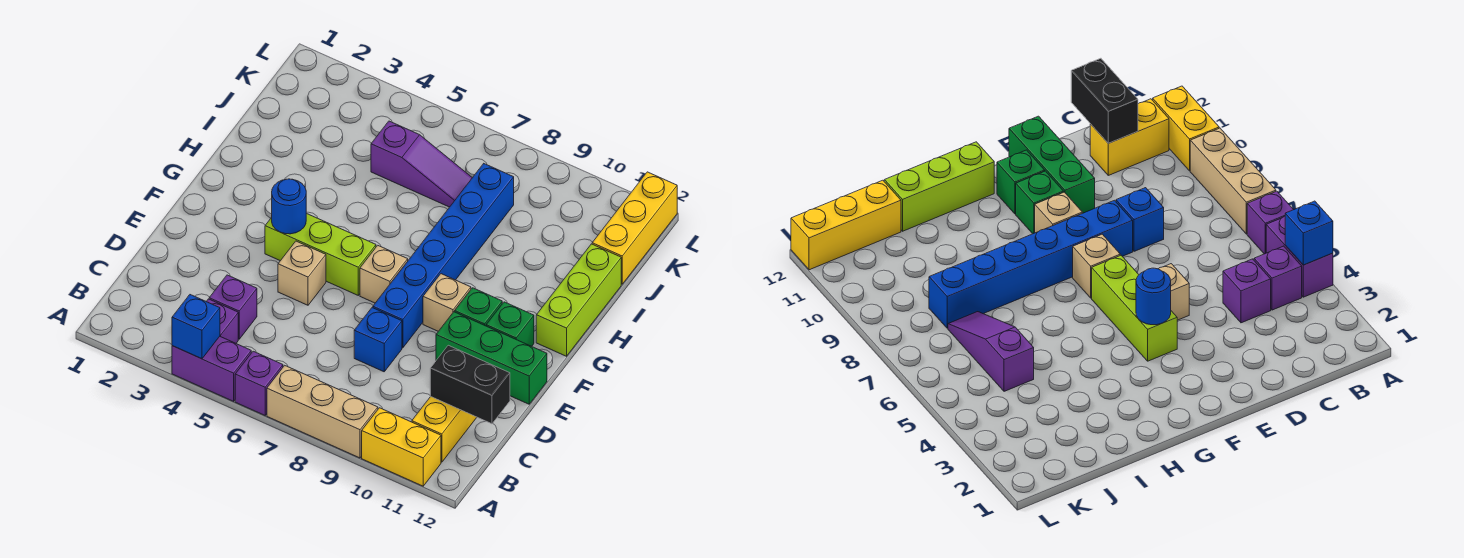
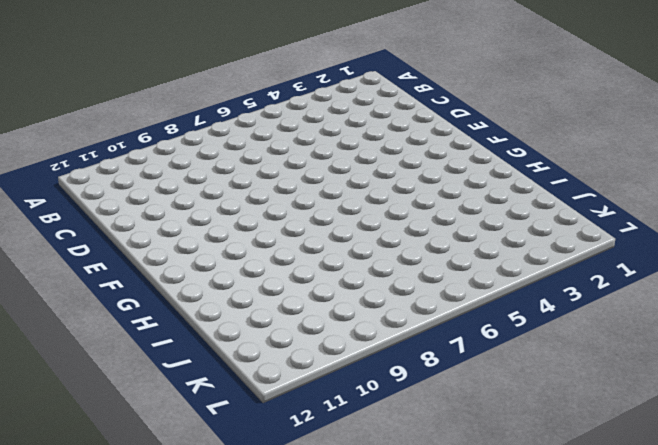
none -> purple brick A4:A5 level 1
none -> purple brick A6 level 1
none -> tan brick A7:A9 level 1

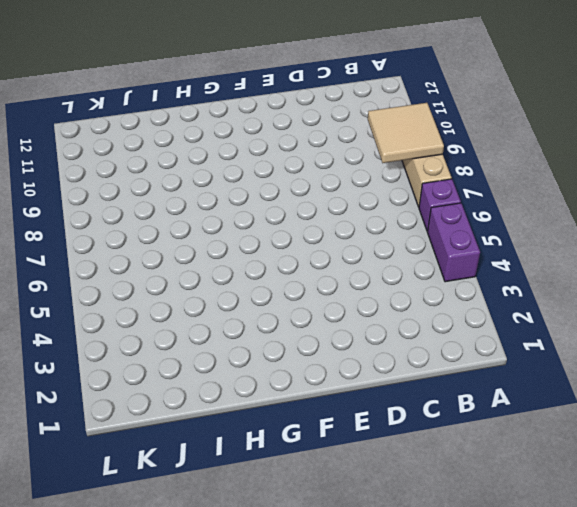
tan tile A8:B9 level 2 -> none
none -> yellow brick A10:A11 level 1
none -> purple brick B4 level 1
none -> yellow brick B11:C11 level 1

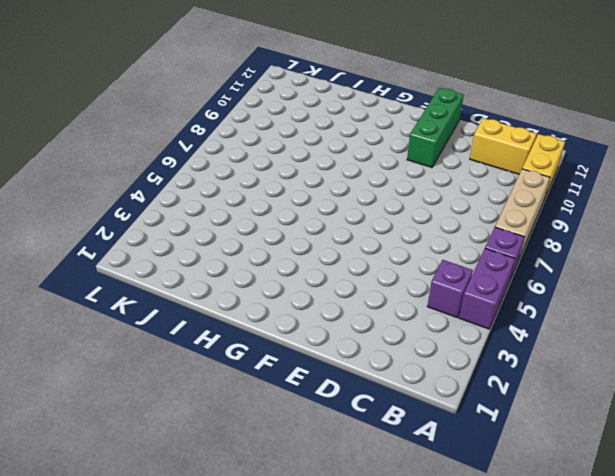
none -> purple brick C4 level 1
none -> blue brick D8 level 1
none -> tan brick E5 level 1

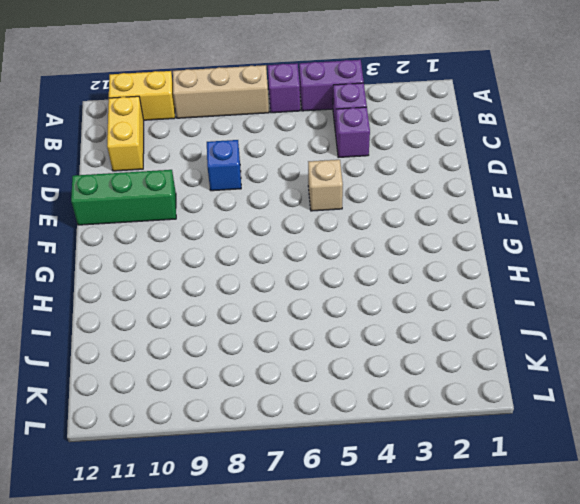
none -> blue brick E8:J8 level 1
none -> lime brick F4:F6 level 1
none -> tan brick F7 level 1

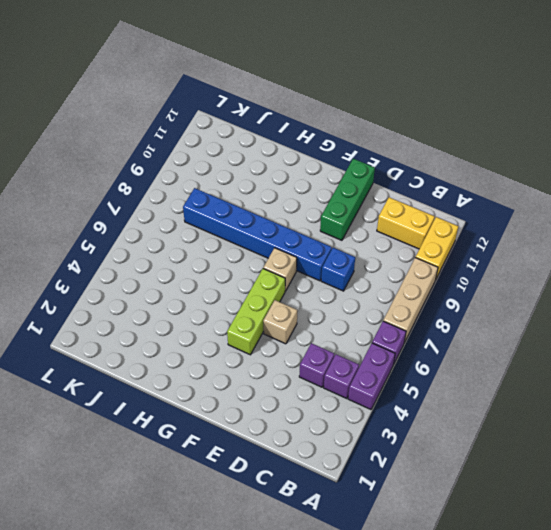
none -> tan brick F9 level 1
none -> green brick F10 level 1
none -> green brick F11 level 1

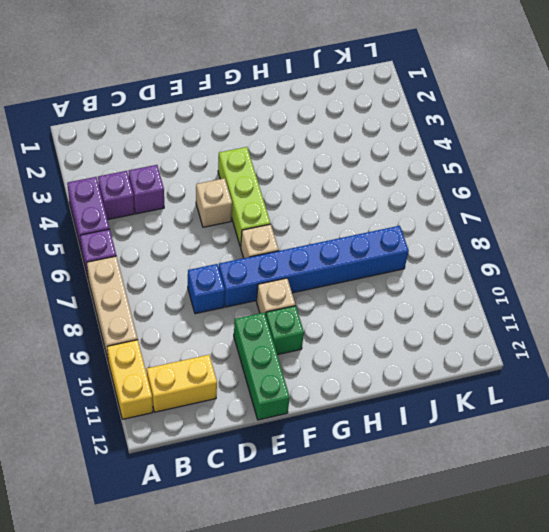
none -> green brick F11 level 1
none -> lime brick G12:I12 level 1
none -> purple slope J5:J7 level 1 top 5

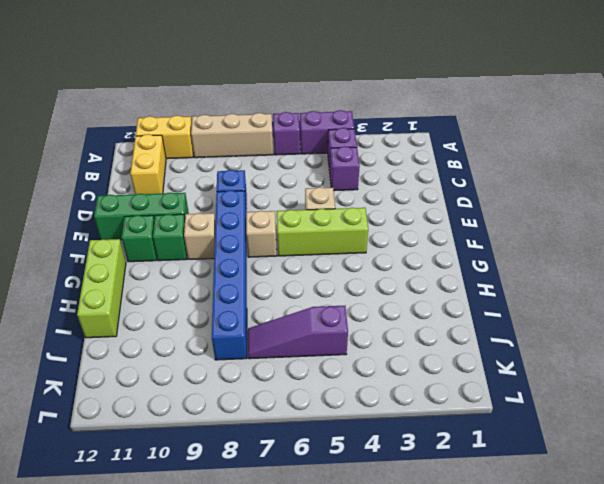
none -> yellow brick J12:L12 level 1
none -> blue brick A4 level 2
none -> black brick C11:C12 level 2

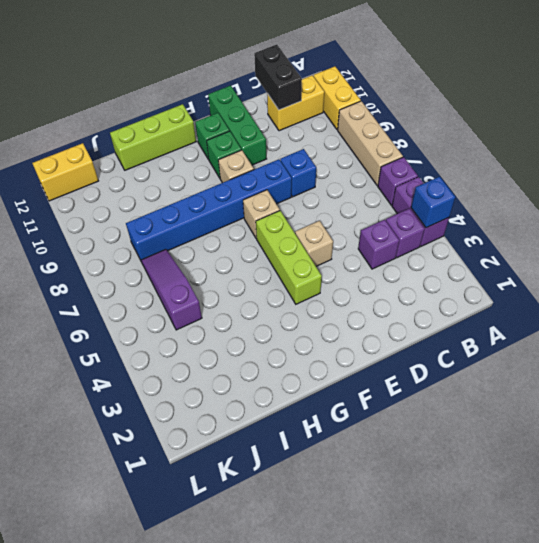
yellow brick K12:L12 level 1 -> yellow brick J12:L12 level 1
none -> blue round brick F4 level 2

